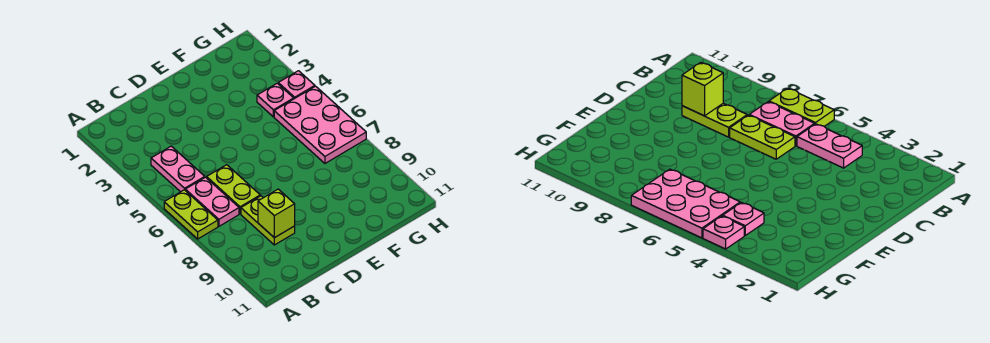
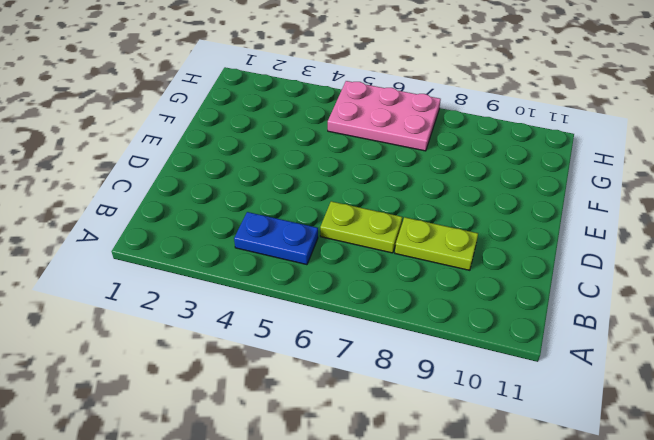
blue plate B4:B5 level 1 -> pink plate B4:B5 level 1
none -> lime plate A6:A7 level 1
none -> pink plate B6:B7 level 1

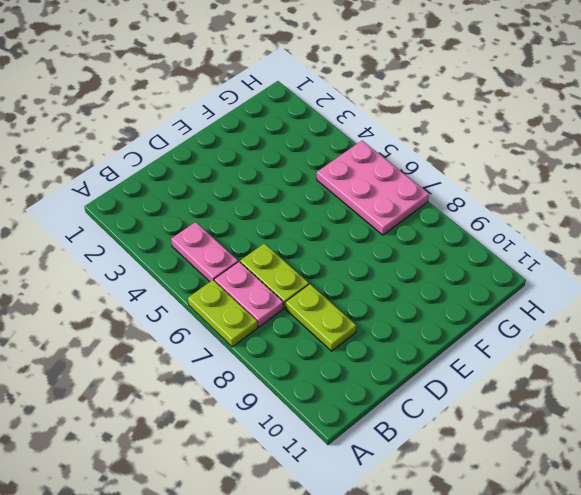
none -> pink plate G4 level 1
none -> pink plate H4 level 1

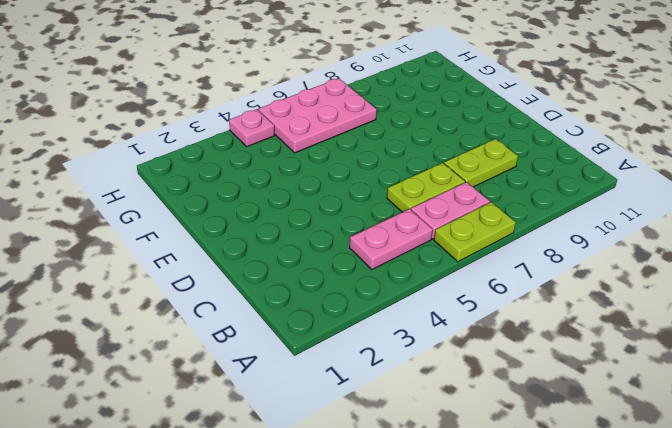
none -> pink plate G4 level 1
none -> lime brick C9 level 2

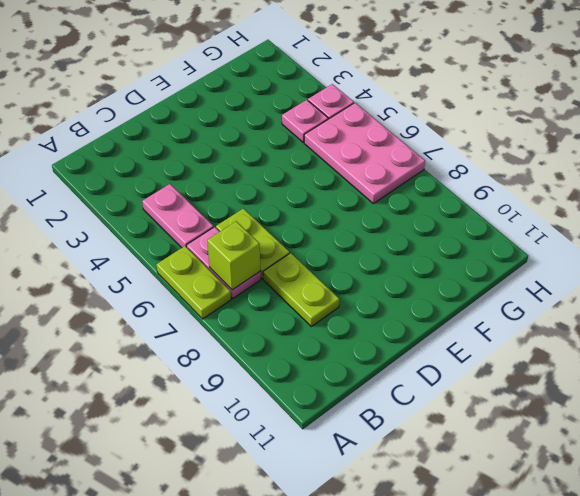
lime brick B7 level 2 -> lime brick C9 level 2

